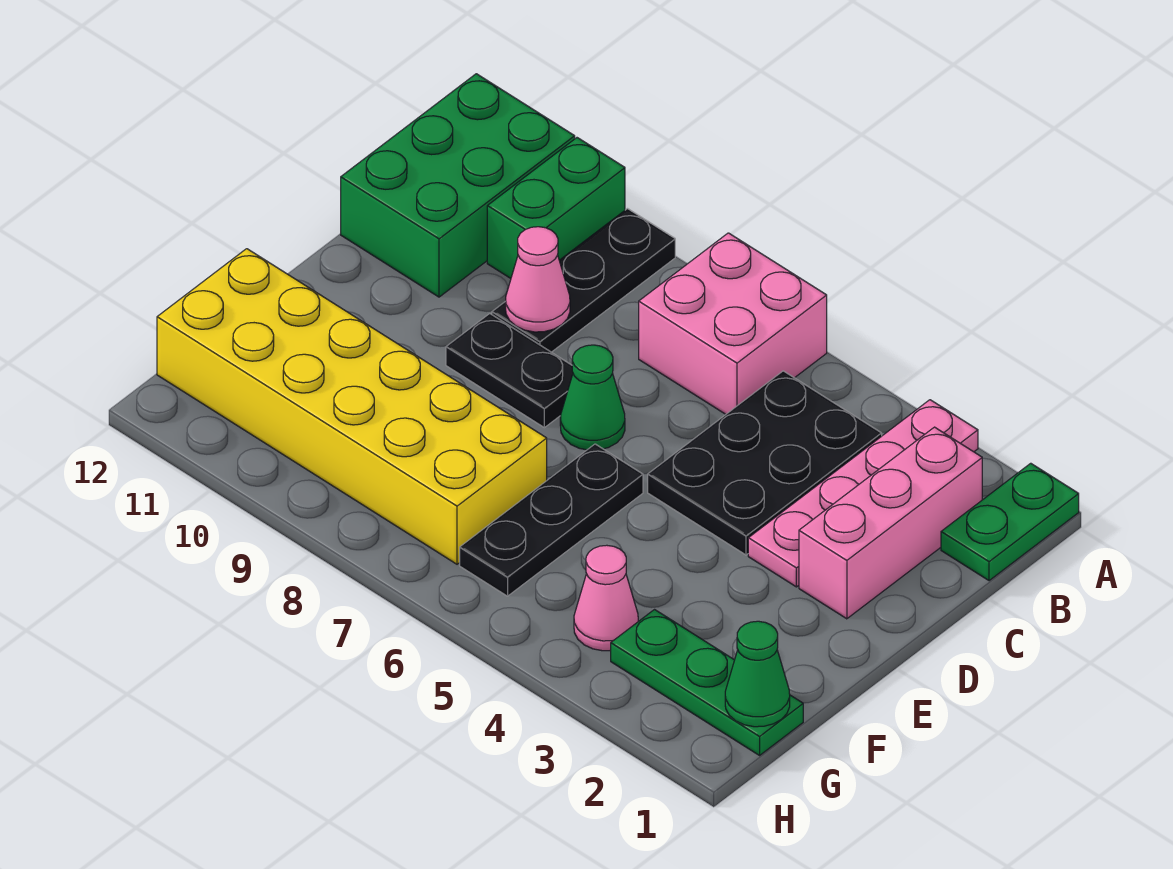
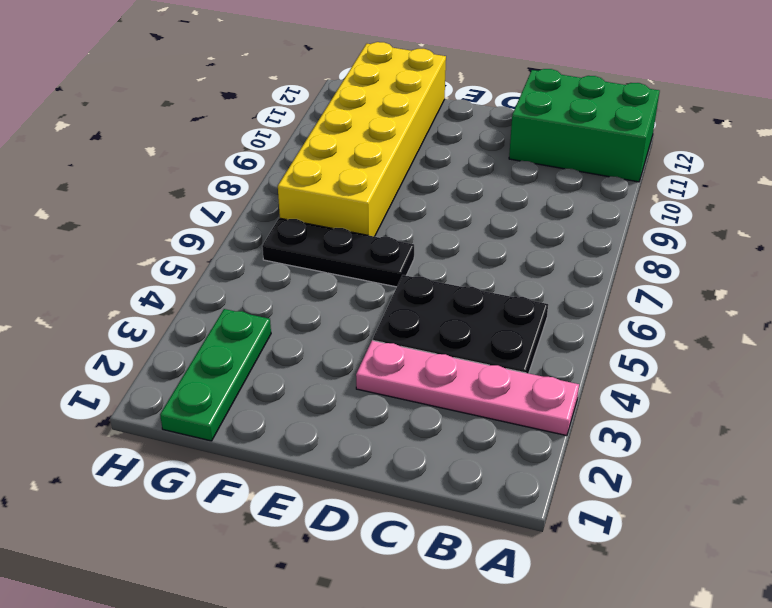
none -> green plate A1:B1 level 1
none -> pink brick A6:B7 level 1
none -> black plate A9:C9 level 1

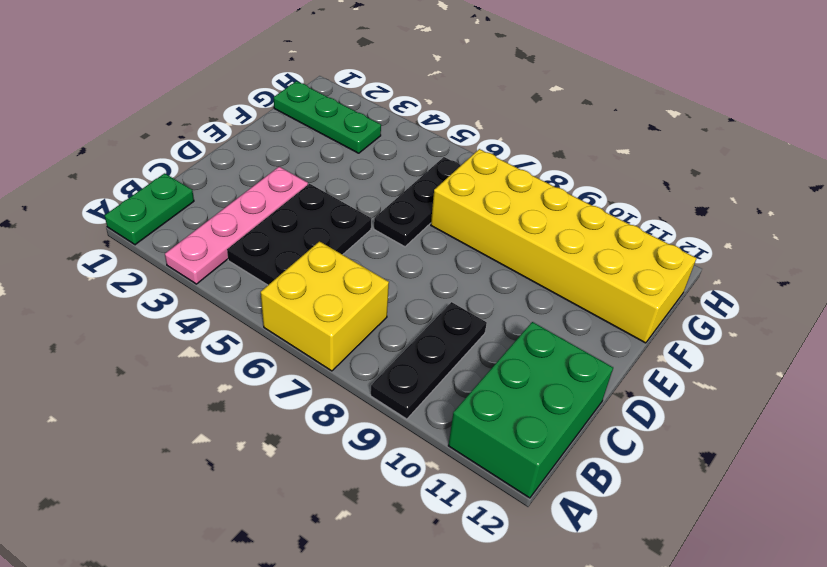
yellow brick A6:B7 level 1 -> pink brick A6:B7 level 1
none -> green brick A10:B10 level 1
none -> pink brick B2:D2 level 1
none -> green cone D7 level 1

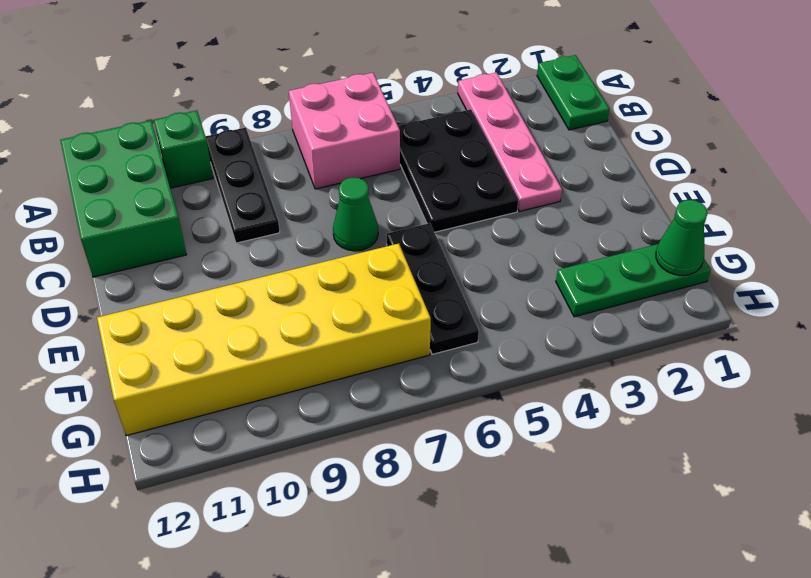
green brick A10 level 1 -> green brick A10:B10 level 1
none -> pink brick B2:D2 level 1
none -> black plate D8:D9 level 1
none -> pink cone G4 level 1

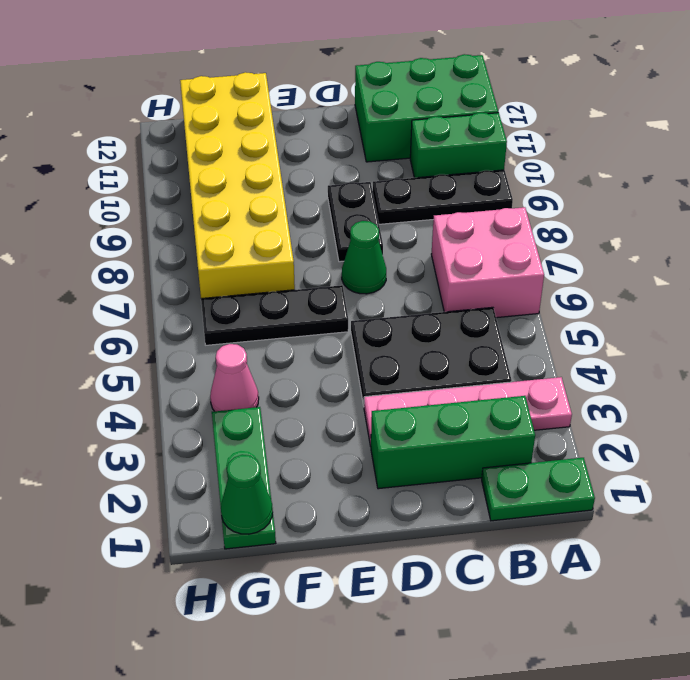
green brick B2:D2 level 1 -> pink brick B2:D2 level 1
none -> pink cone C9 level 2

